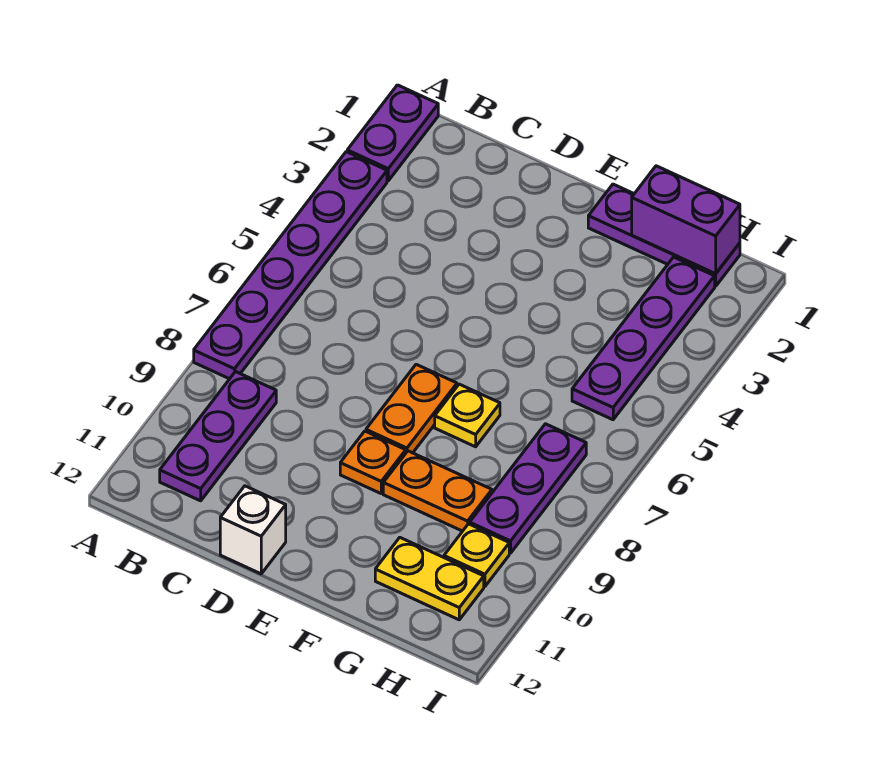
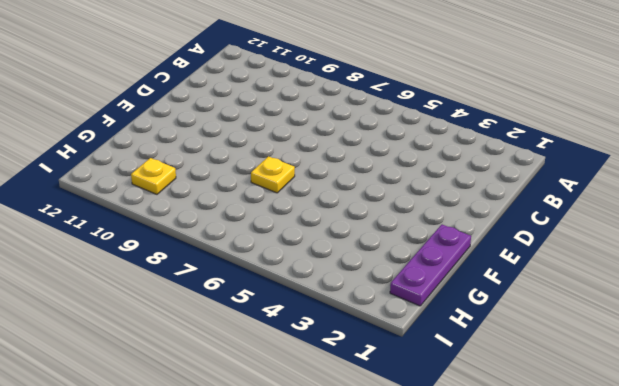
none -> purple plate A1:A2 level 1
none -> purple plate A3:A8 level 1
none -> purple plate B9:B11 level 1

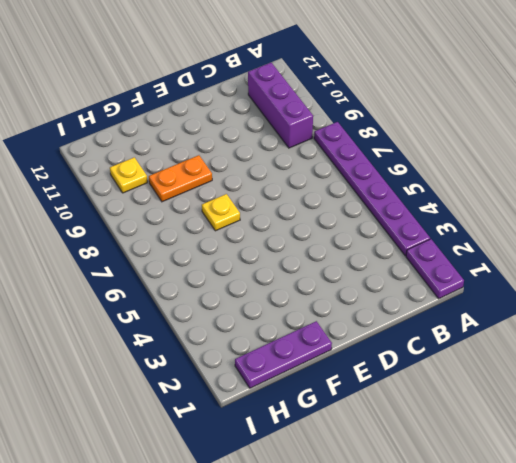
purple brick B9:B11 level 1 -> purple plate B9:B11 level 1
none -> white brick D12 level 1
none -> orange plate E7:E8 level 1
none -> orange plate E9 level 1

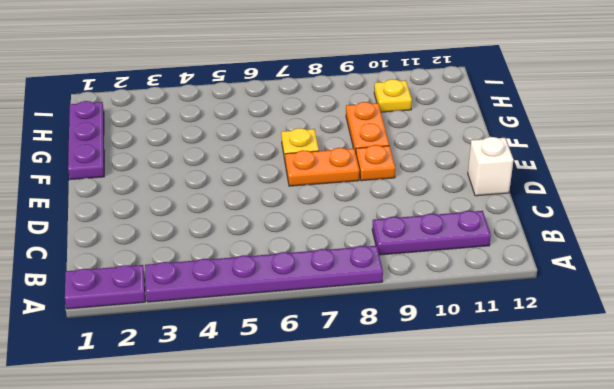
none -> yellow plate G11:H11 level 1
none -> purple plate H2:H5 level 1
none -> purple plate H7:H9 level 1

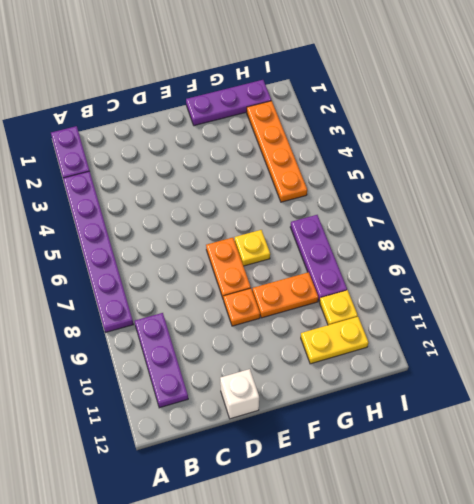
orange plate H2:H5 level 1 -> purple plate H2:H5 level 1
none -> purple brick G1:H1 level 2

